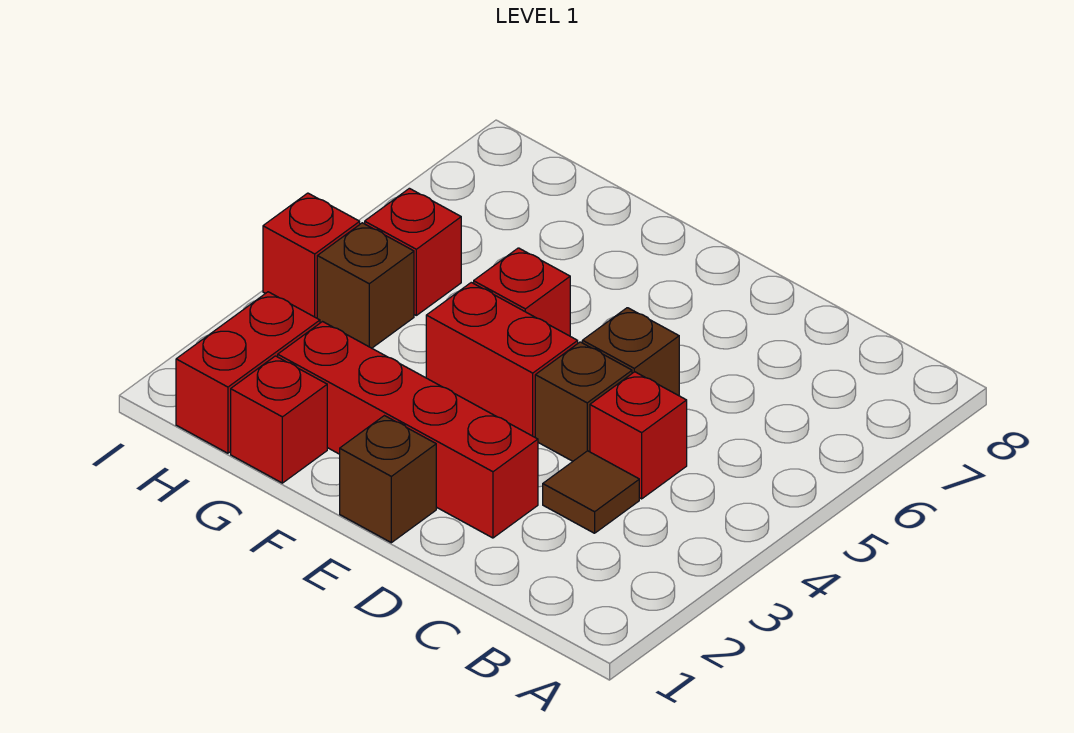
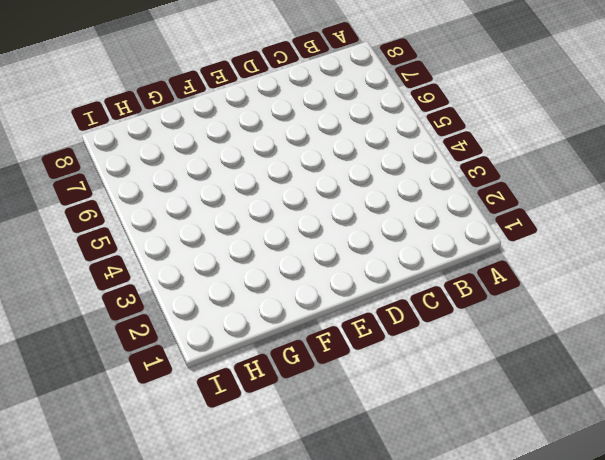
none -> brown tile C3 level 1
none -> red brick C4 level 1
none -> red brick D2:G2 level 1

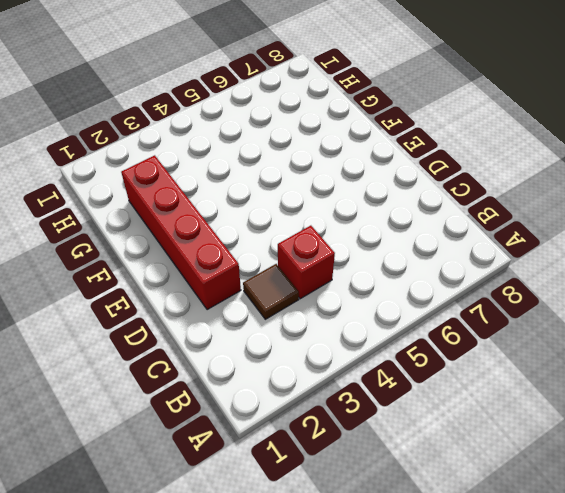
none -> brown brick D4 level 1
none -> brown brick D5 level 1
none -> brown brick E1 level 1

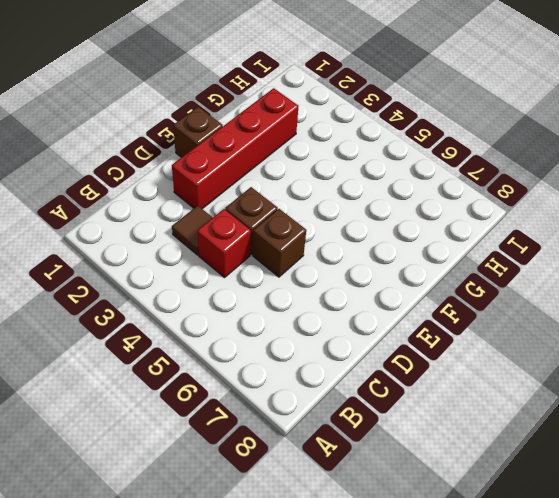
none -> red brick E4:F4 level 1
none -> red brick F5 level 1
none -> red brick G1 level 1

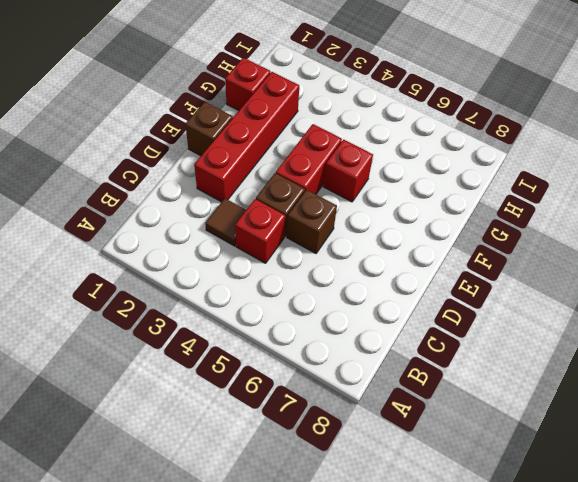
none -> red brick H1:H2 level 1
none -> brown brick H4 level 1
none -> red brick H5 level 1

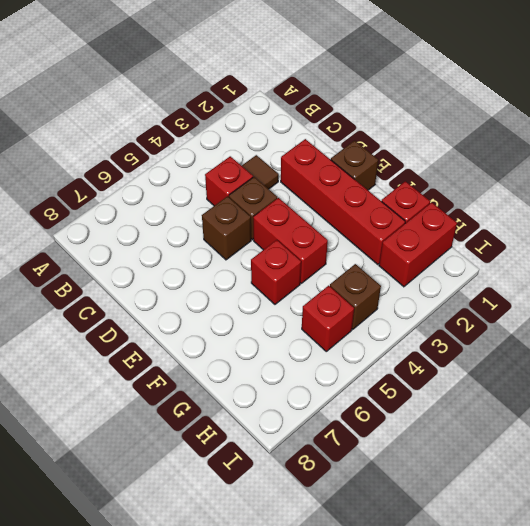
none -> red brick I4 level 1

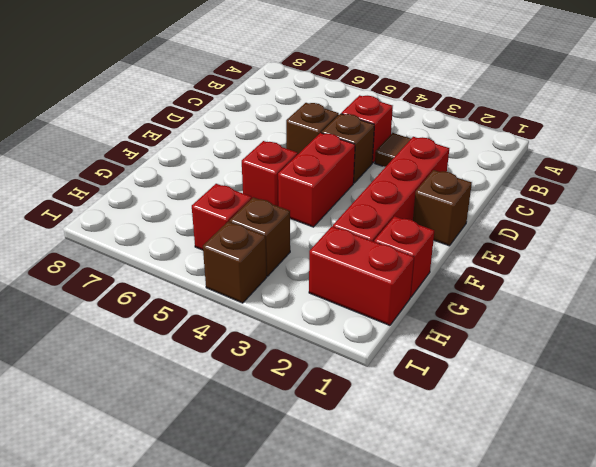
brown brick I4 level 1 -> red brick I4 level 1

